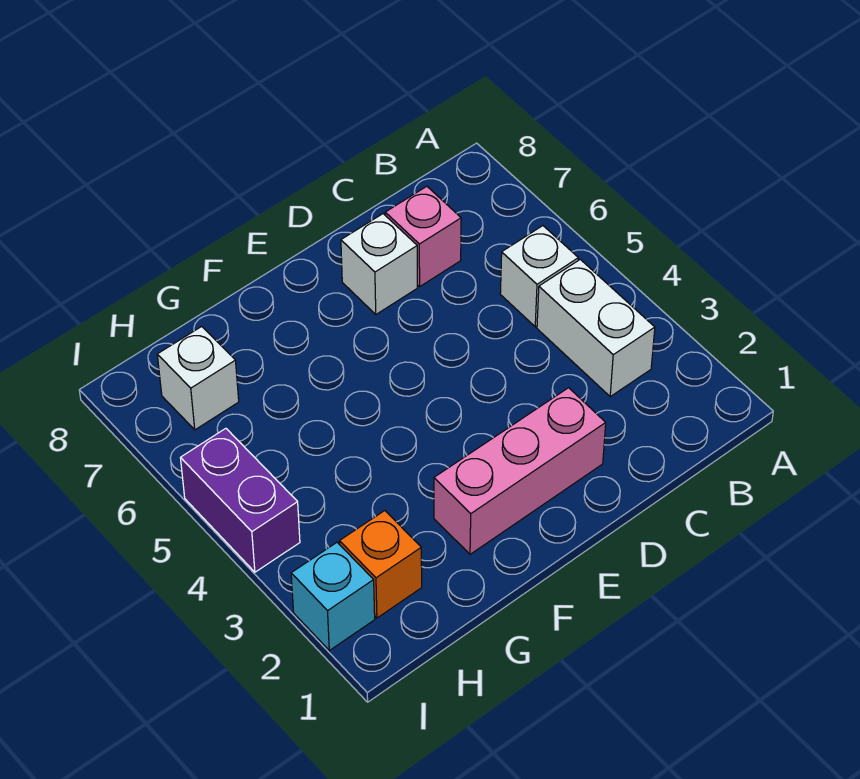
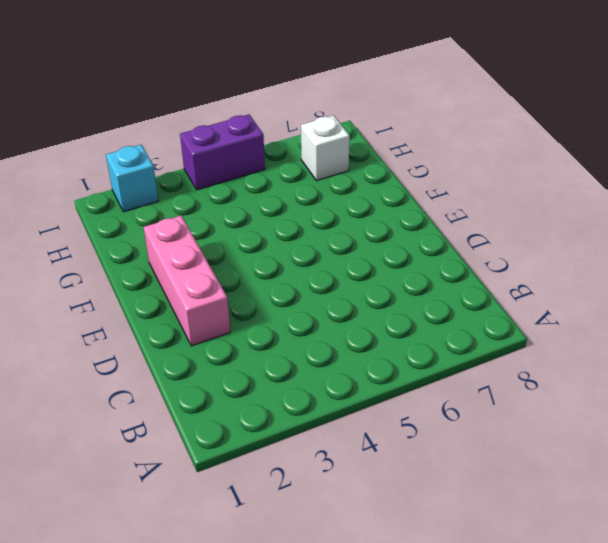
none -> white brick B3:B4 level 1
none -> white brick B5 level 1

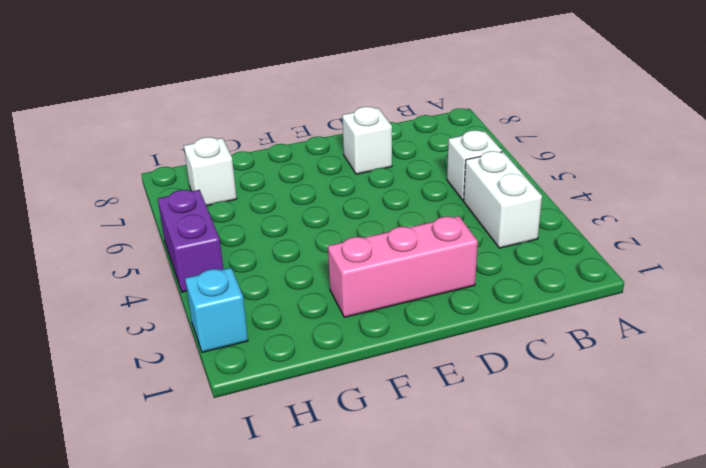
none -> pink brick C7 level 1
none -> orange brick H2 level 1

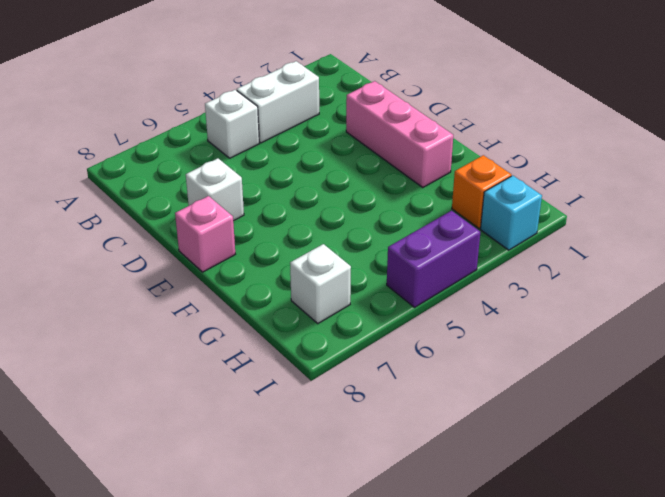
pink brick E8 level 1 -> pink brick C7 level 1

